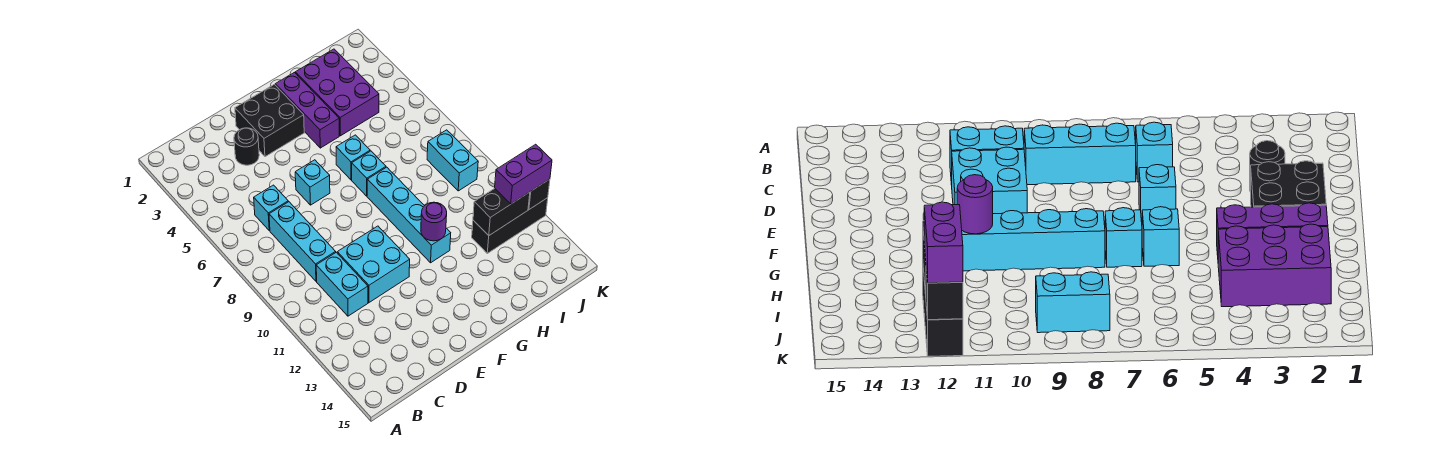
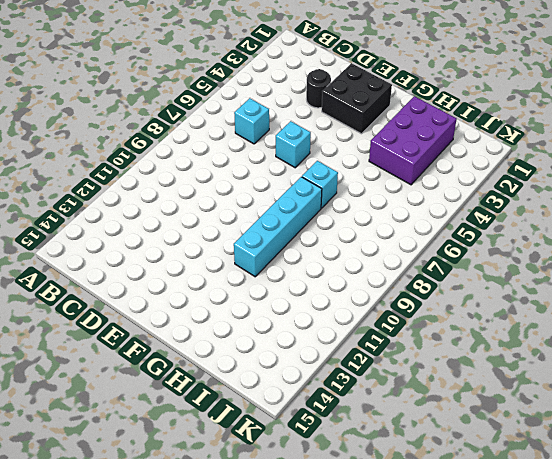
none -> cyan brick C7:C9 level 1
none -> cyan brick C10:C11 level 1
none -> cyan brick D10:E11 level 1

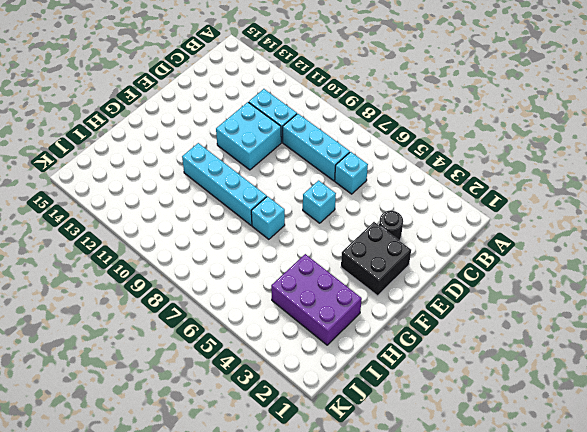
none -> purple brick G2:G4 level 1
none -> cyan brick G6 level 1
none -> black brick I12:K12 level 1

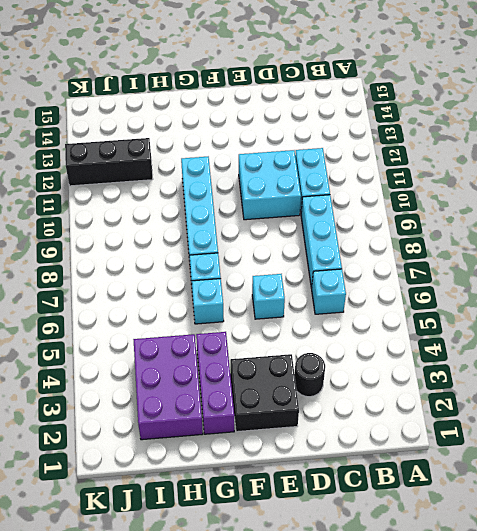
none -> cyan brick J8:J9 level 1
none -> purple round brick G11 level 2
none -> black brick I12:J12 level 2

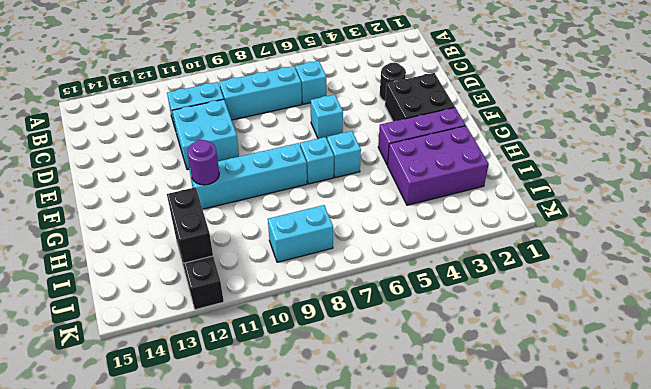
none -> black brick K12 level 2
none -> purple brick J12:K12 level 3

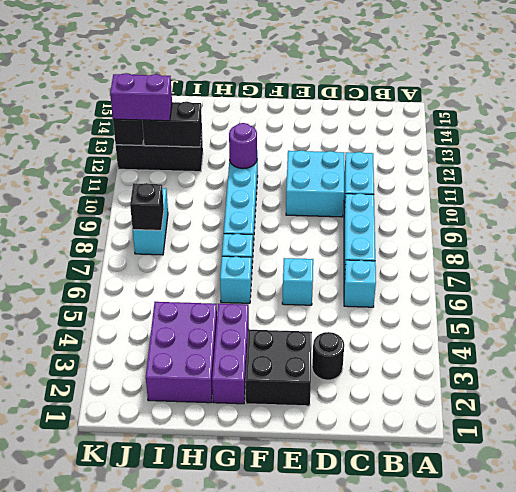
black brick J8 level 2 -> none

